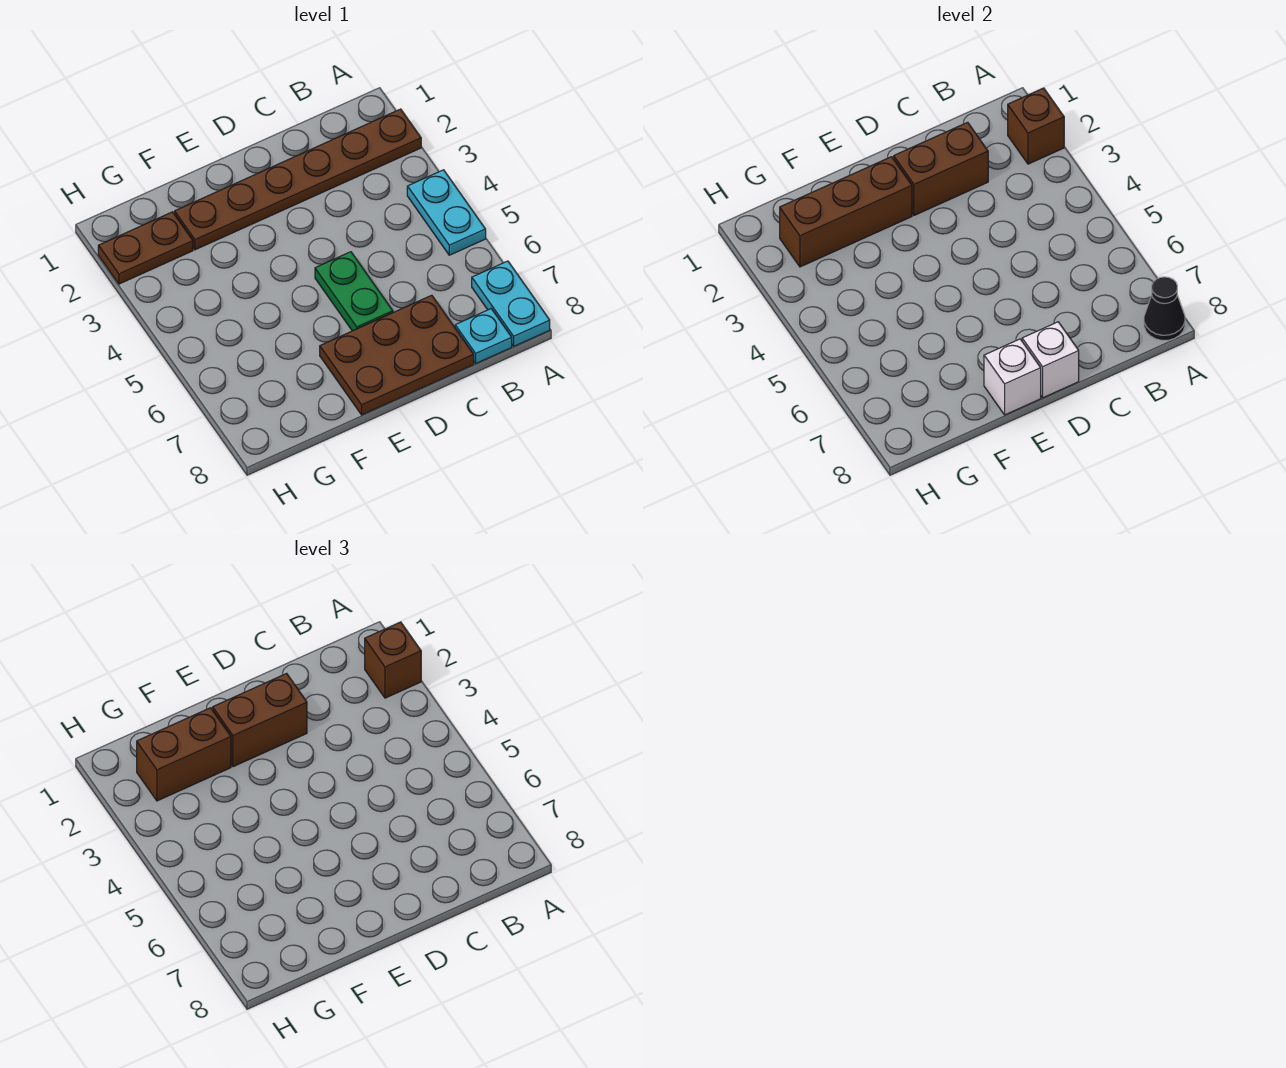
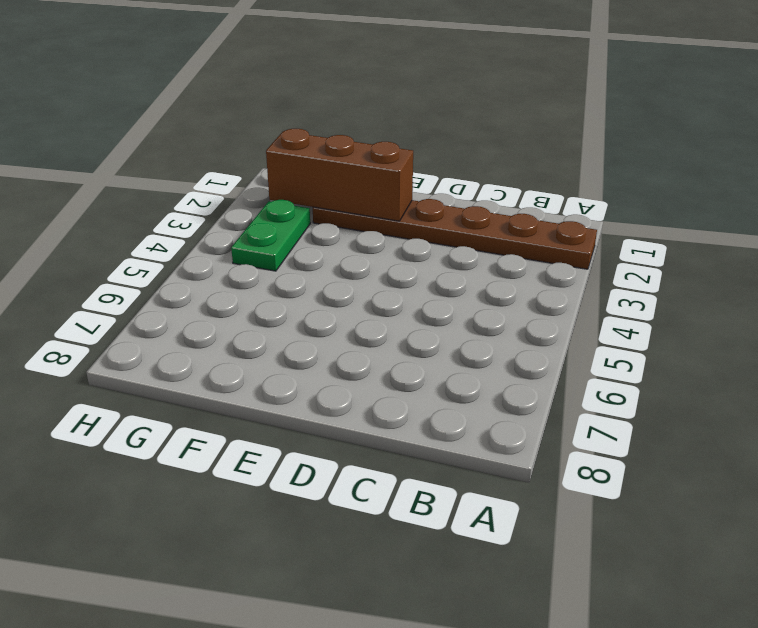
green plate G3:G4 level 1 -> green plate D5:D6 level 1
none -> cyan plate A4:A5 level 1
none -> cyan plate A7:A8 level 1
none -> cyan plate B8 level 1

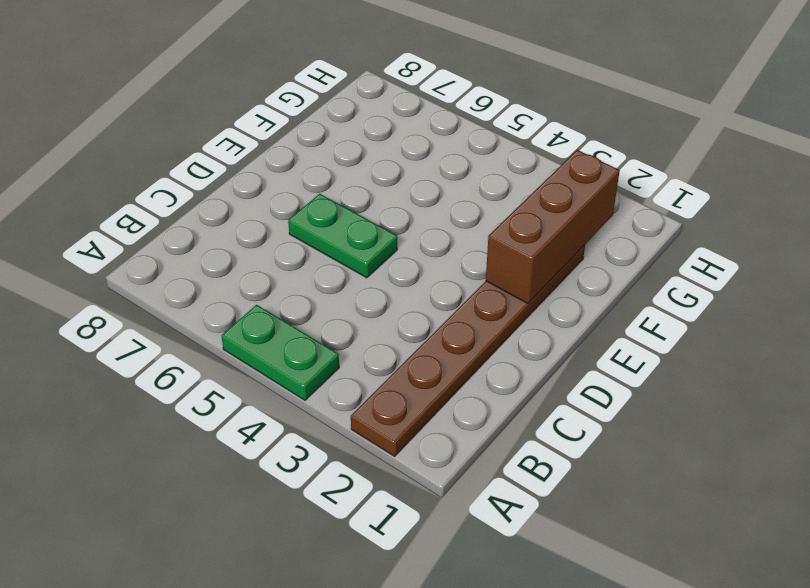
green plate A4:A5 level 1 -> cyan plate A4:A5 level 1
none -> cyan plate A7:A8 level 1
none -> cyan plate B8 level 1
none -> brown plate C7:E8 level 1

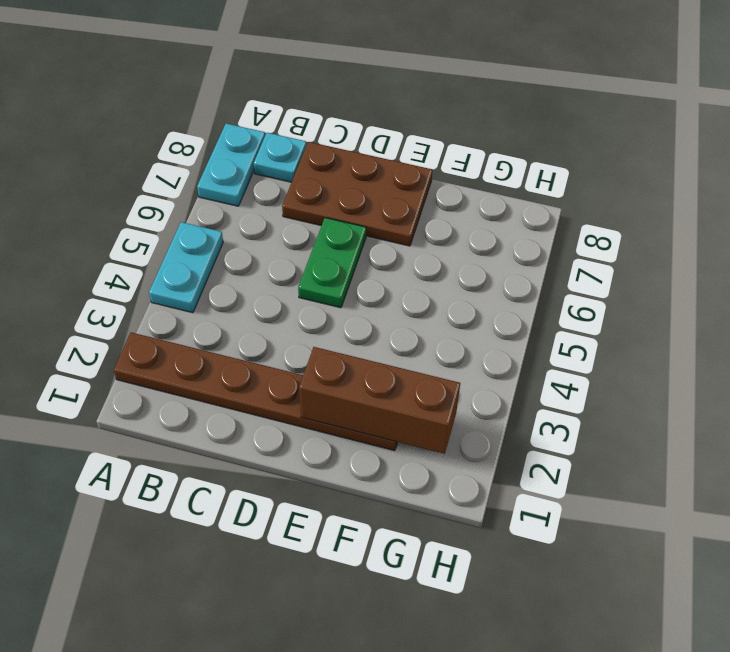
none -> brown plate G2:H2 level 1
none -> brown brick A2 level 2
none -> black cone A8 level 2

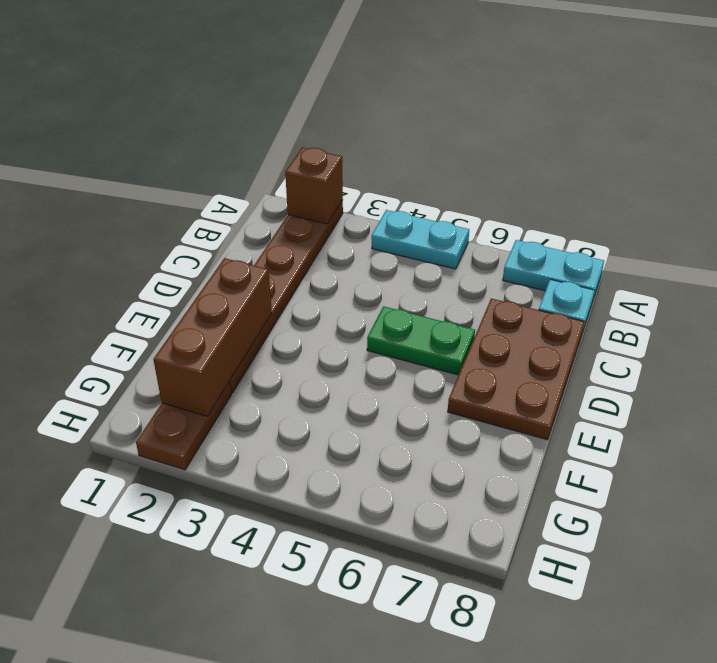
none -> black cone A8 level 2
none -> brown brick C2:D2 level 2
none -> white brick D8 level 2

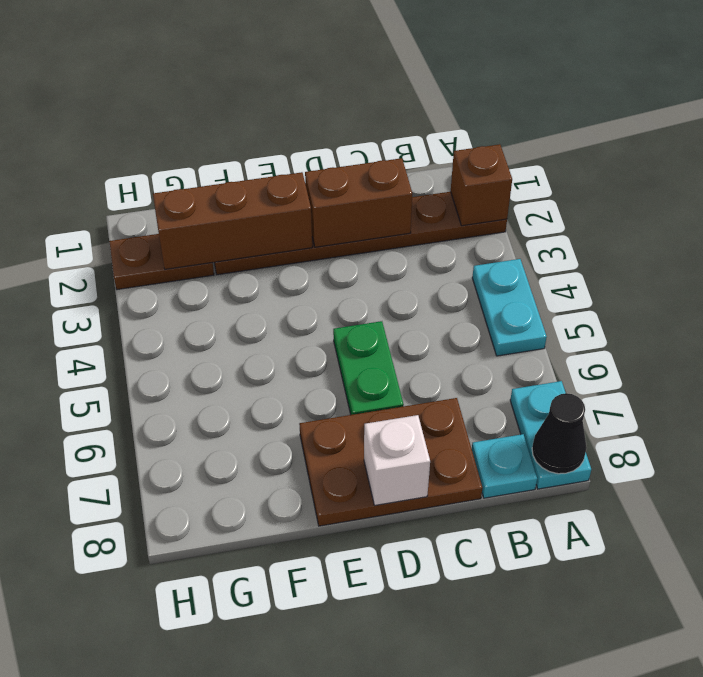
none -> white brick E8 level 2
none -> brown brick A2 level 3
none -> brown brick D2:E2 level 3

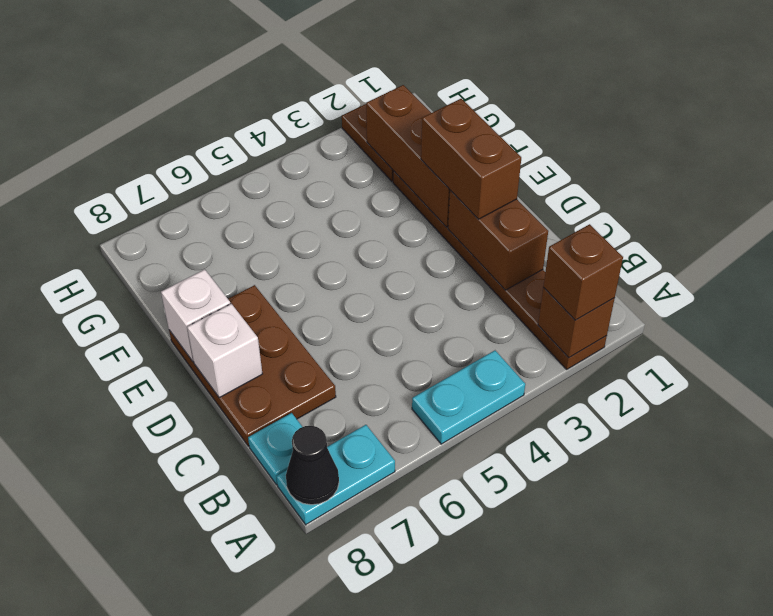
none -> green plate D5:D6 level 1
none -> brown brick F2:G2 level 3

